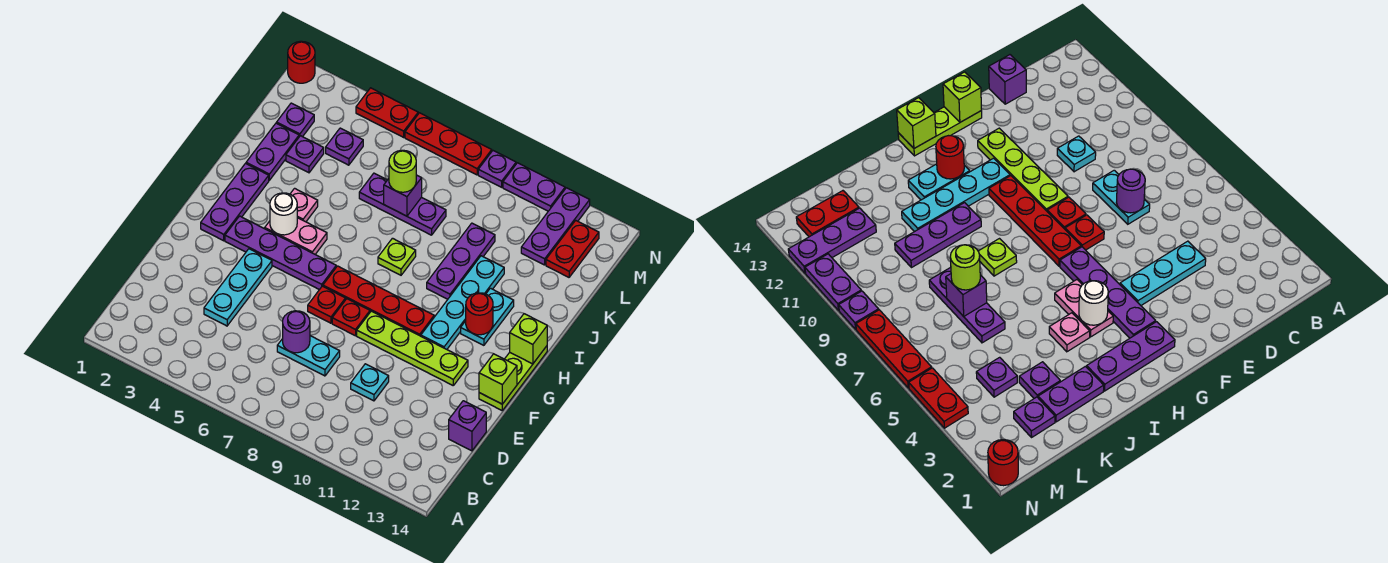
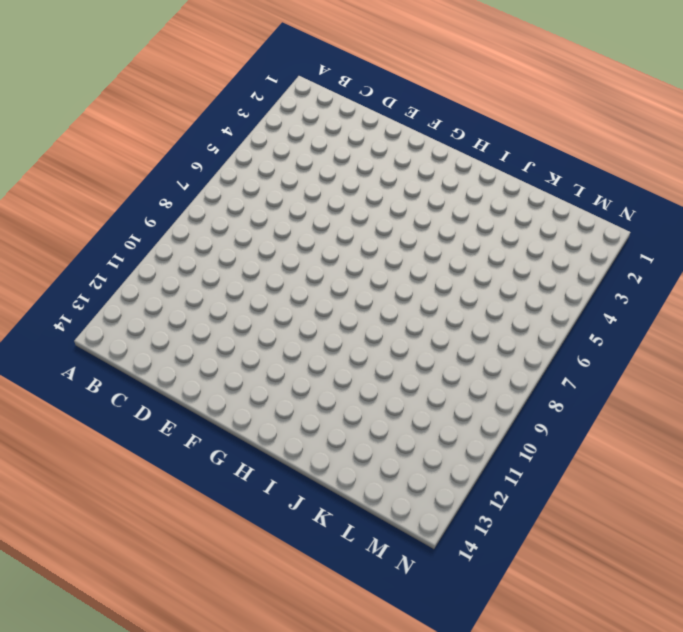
none -> cyan plate D4:F4 level 1
none -> cyan plate D7:D8 level 1
none -> cyan plate D10 level 1
none -> purple brick D14 level 1

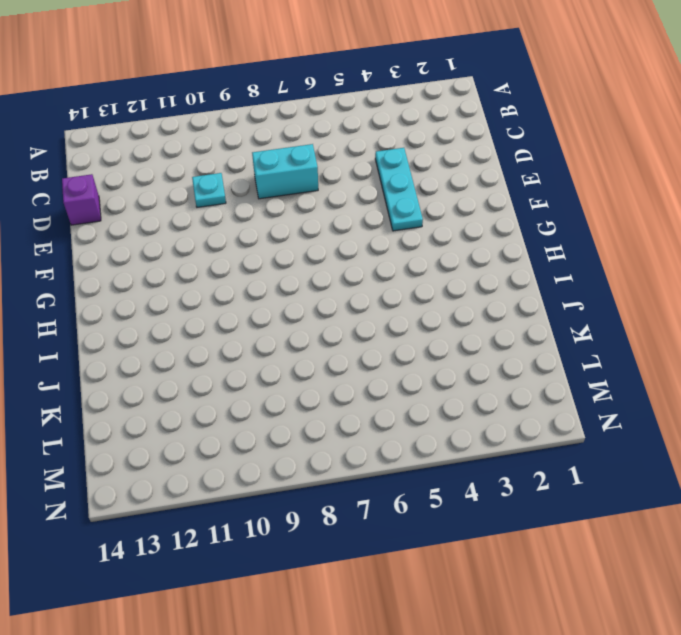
cyan brick D7:D8 level 1 -> cyan plate D7:D8 level 1
none -> red plate F7 level 1
none -> red plate F8 level 1
none -> lime plate F9:F12 level 1
none -> lime plate F14:H14 level 1

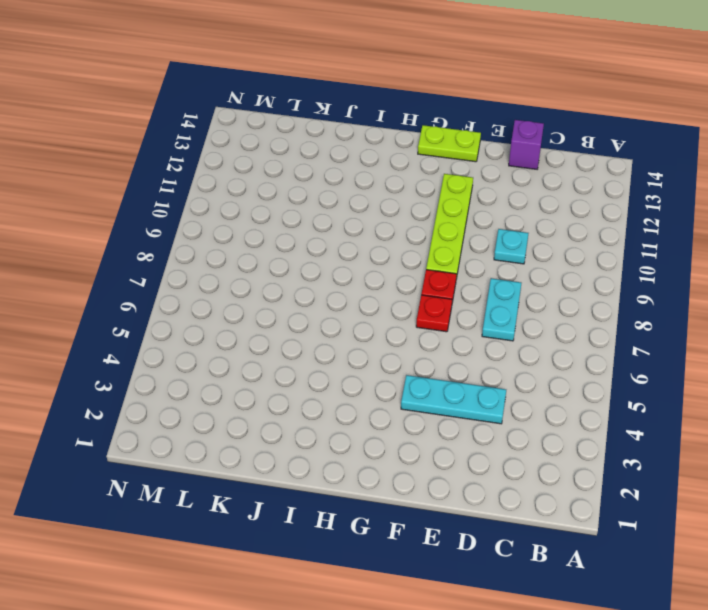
lime plate F14:G14 level 1 -> lime plate F14:H14 level 1
none -> purple plate G2:I2 level 1
none -> purple plate G3:G6 level 1
none -> red plate G7:G10 level 1
none -> cyan plate G11:J11 level 1

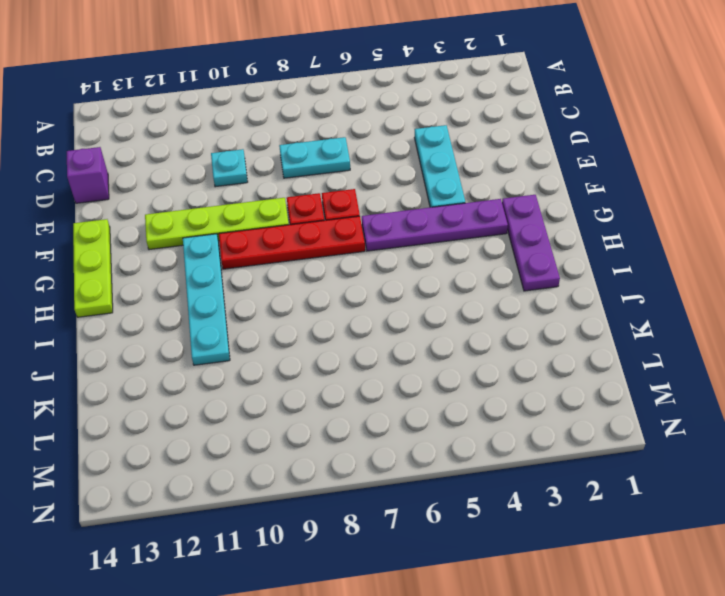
none -> pink plate H4:H5 level 1
none -> cyan plate H12:I12 level 1
none -> pink plate I4 level 1
none -> lime plate I8 level 1

